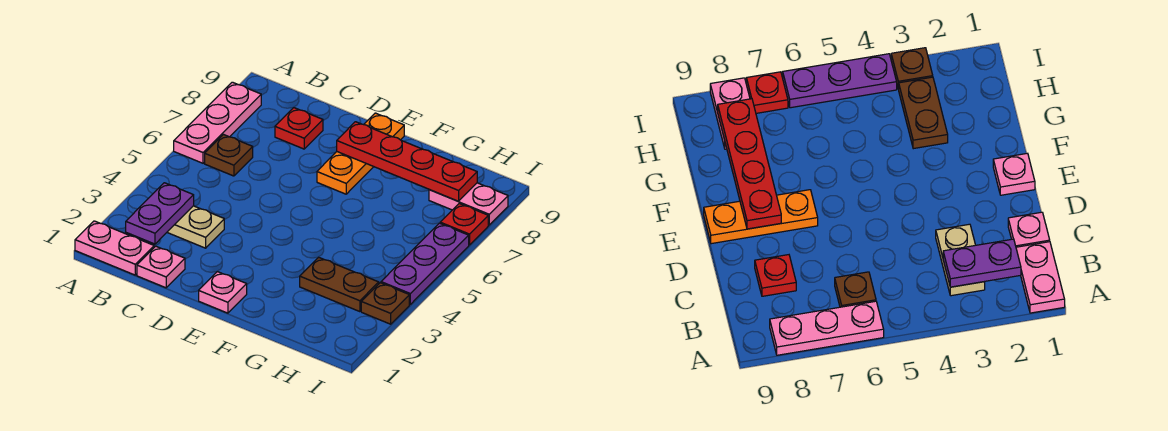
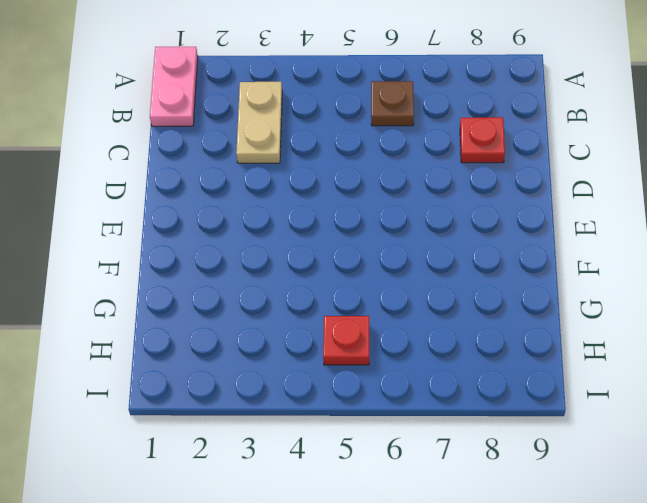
red plate H5 level 1 -> red plate I7 level 1
none -> pink plate A6:A8 level 1
none -> pink plate C1 level 1
none -> pink plate E1 level 1

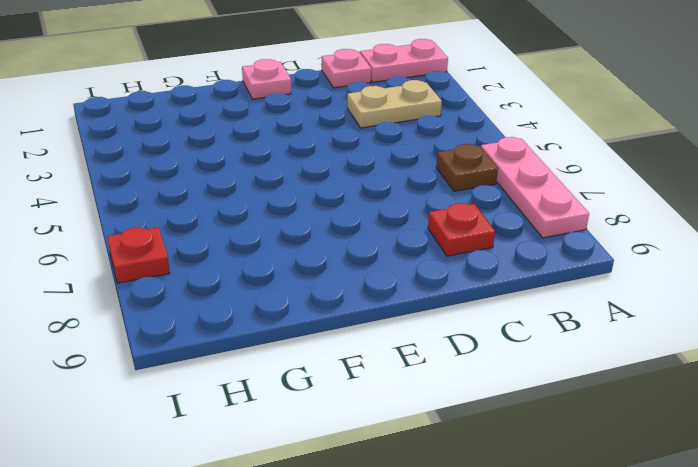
none -> orange plate E7:E9 level 1
none -> brown plate G3:H3 level 1
none -> pink plate H8:I8 level 1

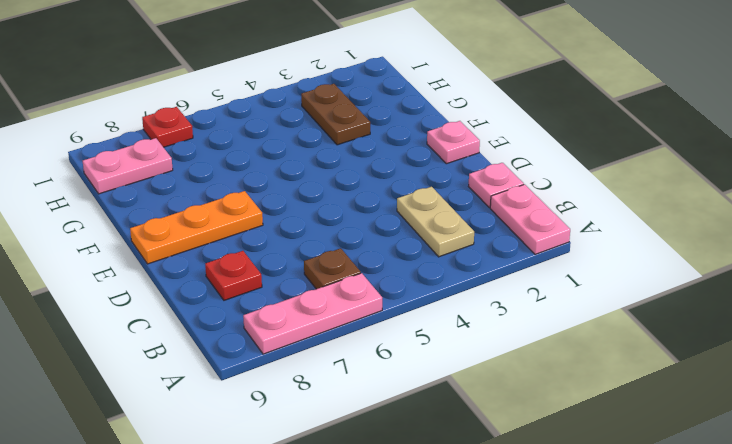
pink plate H8:H9 level 1 -> pink plate H8:I8 level 1
none -> brown plate I3 level 1
none -> purple plate I4:I6 level 1
none -> purple plate B2:B3 level 2

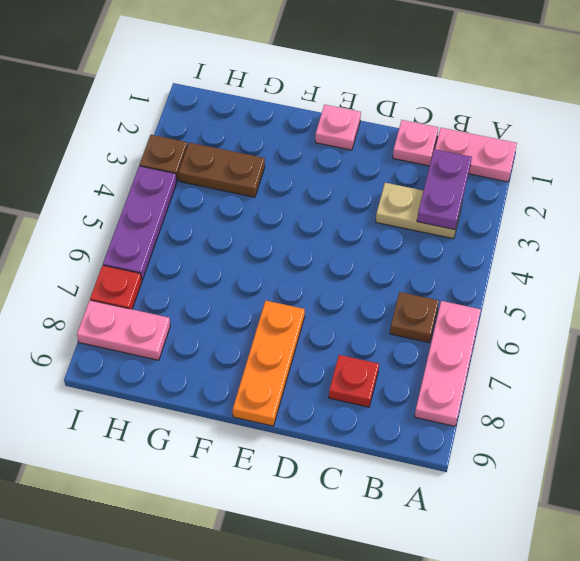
none -> red plate E8:H8 level 2

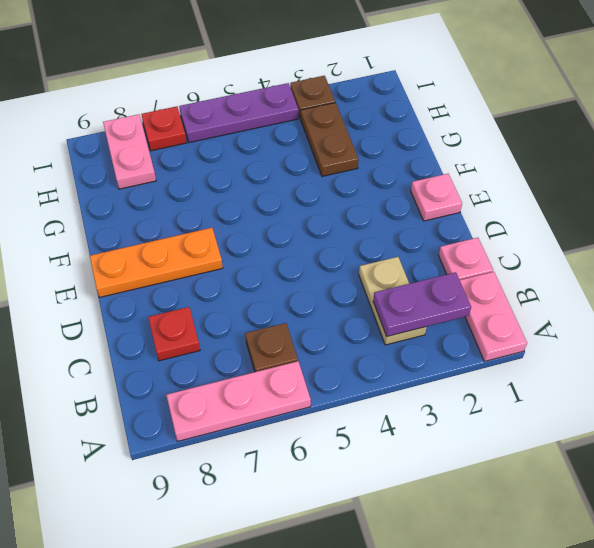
none -> red plate E8:H8 level 2

